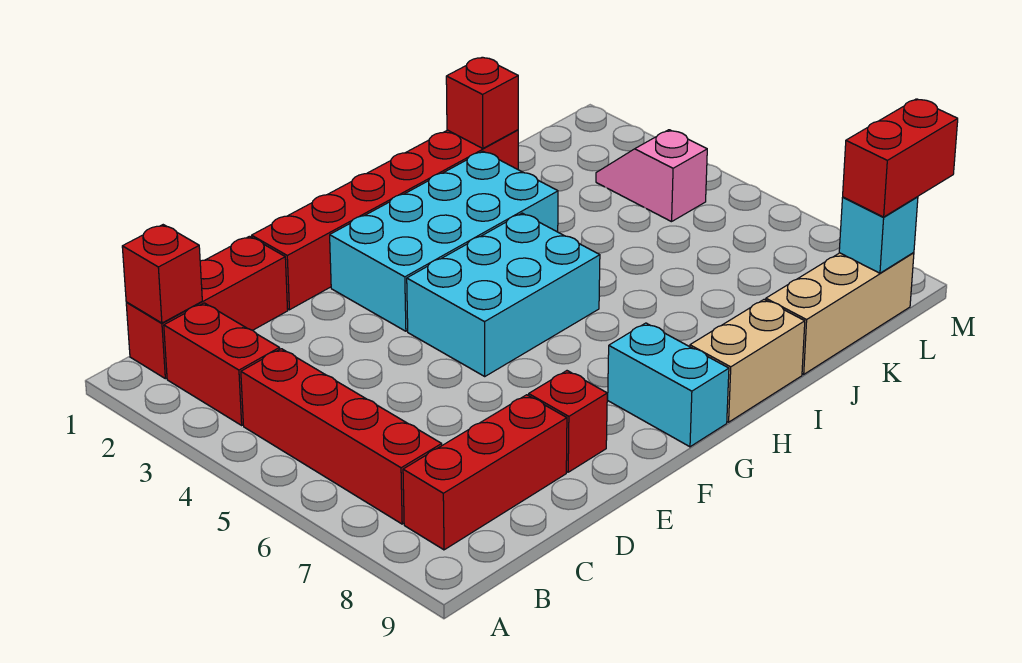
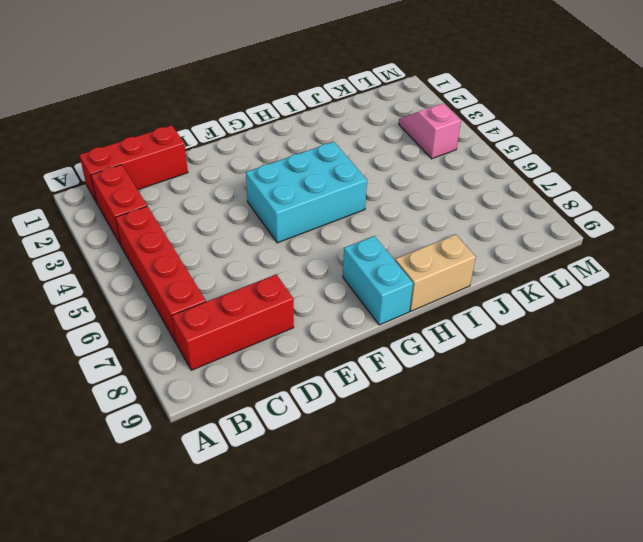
none -> red brick E1:J1 level 1
none -> red brick E8 level 1
none -> cyan brick F2:I3 level 1

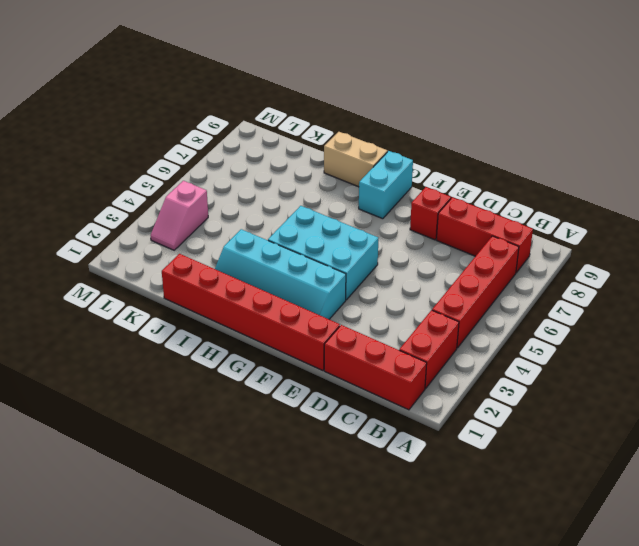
cyan slope F2:I3 level 1 top 3 -> cyan brick F2:I3 level 1
none -> tan brick J9:L9 level 1
none -> red brick B1 level 2
none -> red brick J1 level 2

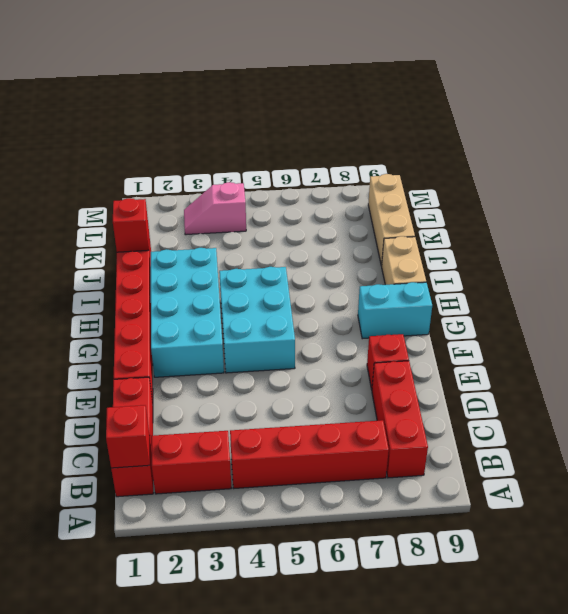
none -> cyan brick L9 level 2
none -> red brick L9:M9 level 3

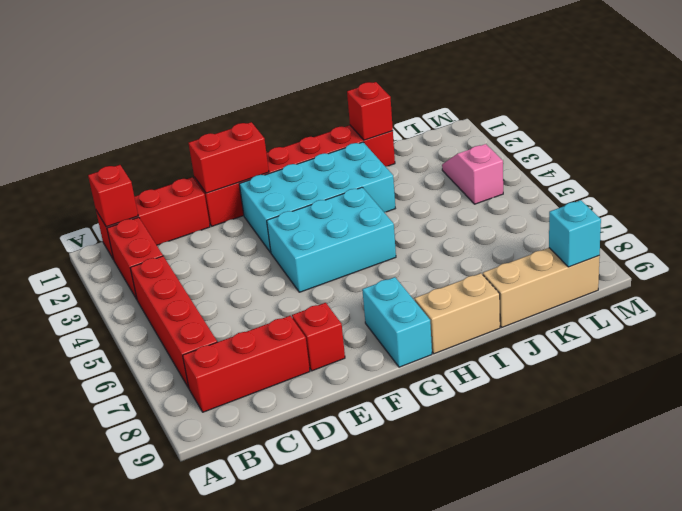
red brick E1:F1 level 2 -> red brick L9:M9 level 3

